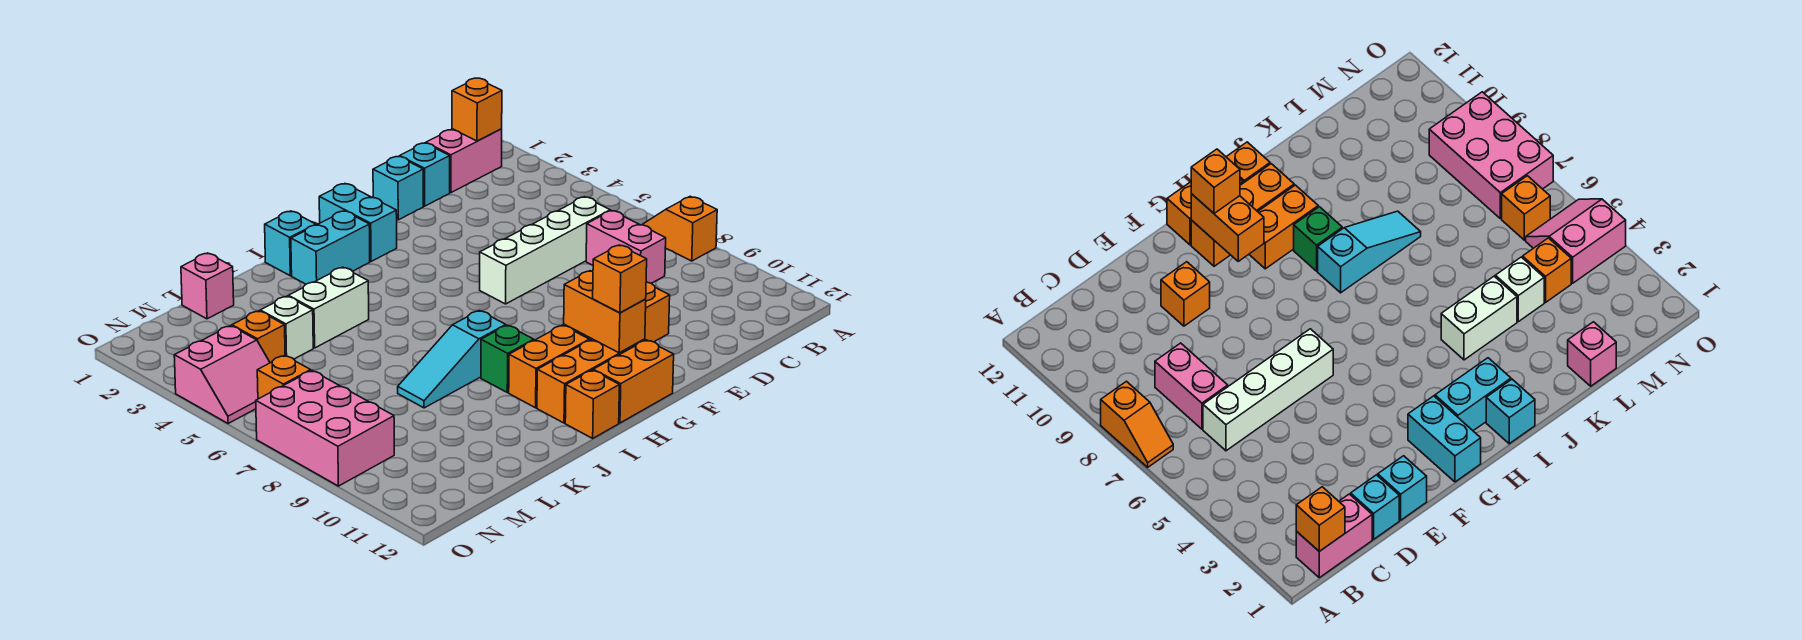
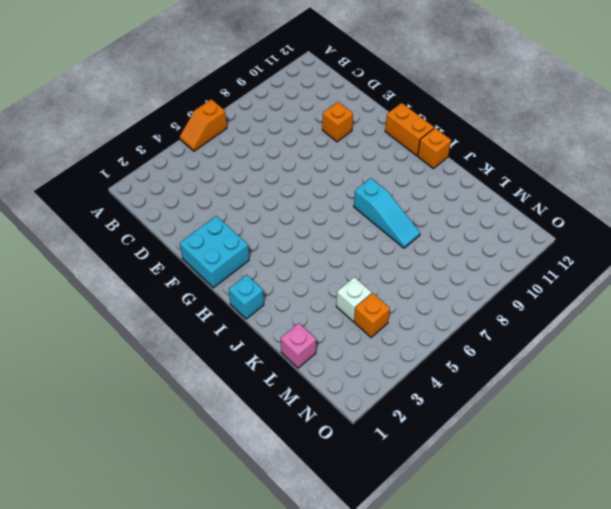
orange slope A5:A6 level 1 top 6 -> orange slope A7:A8 level 1 top 8
cyan brick F1:G2 level 1 -> cyan brick G1:G2 level 1
none -> pink brick B1:C1 level 1
none -> white brick C6:F6 level 1
none -> pink brick C7:C8 level 1

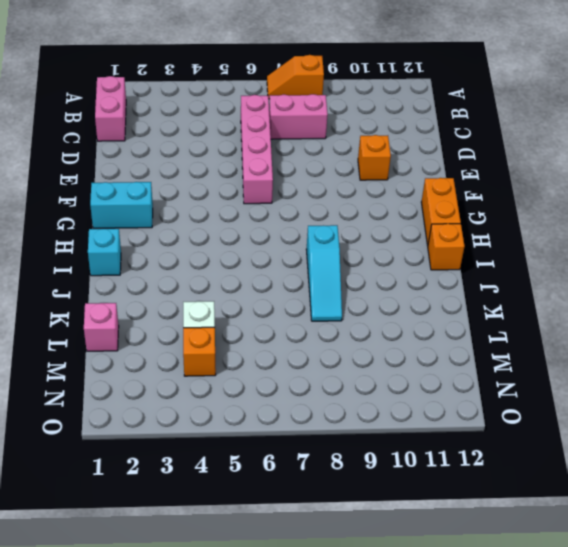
pink brick C6:F6 level 1 -> white brick C6:F6 level 1
none -> cyan brick D1 level 1
none -> cyan brick E1 level 1
none -> orange brick G11:I11 level 1

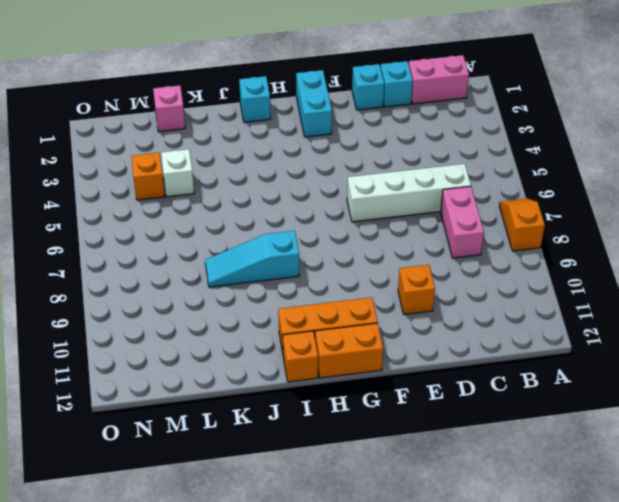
none -> cyan brick H2:I2 level 1
none -> orange brick H10:I10 level 1
none -> green brick I9 level 1

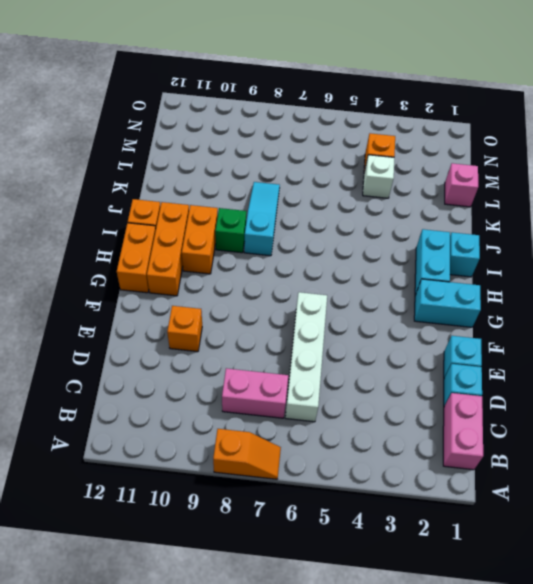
none -> white brick J4:K4 level 1
none -> pink slope N4:O5 level 1 top 4
none -> orange brick N6 level 1

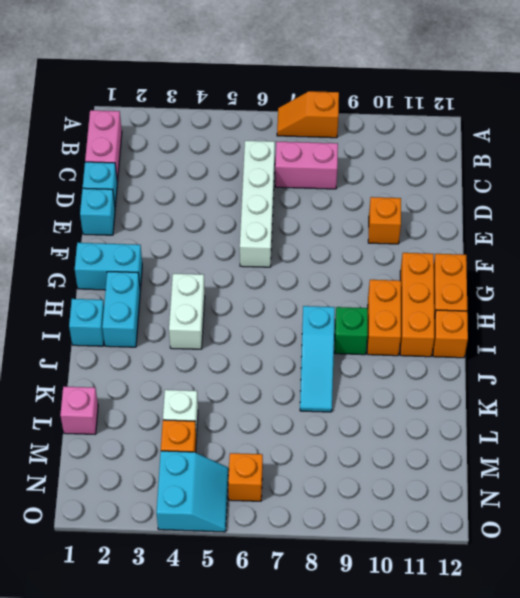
white brick H4:I4 level 1 -> white brick J4:K4 level 1
cyan slope N4:O5 level 1 top 4 -> pink slope N4:O5 level 1 top 4
none -> pink brick N7:O9 level 1
none -> orange brick B1 level 2
none -> orange brick G10:G11 level 2

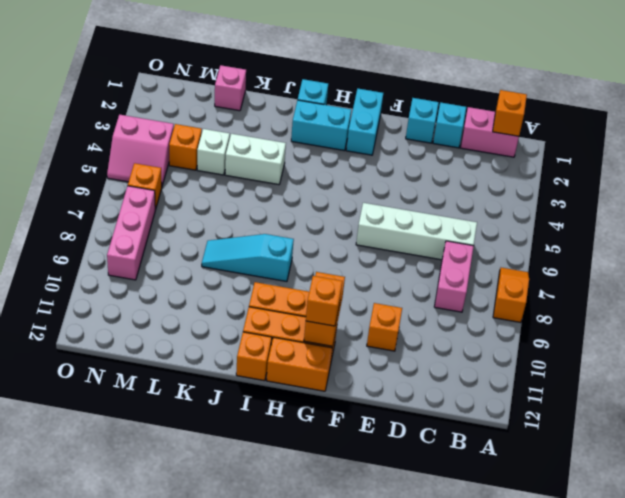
pink brick N7:N9 level 1 -> pink brick N7:O9 level 1
none -> green brick I9 level 1

